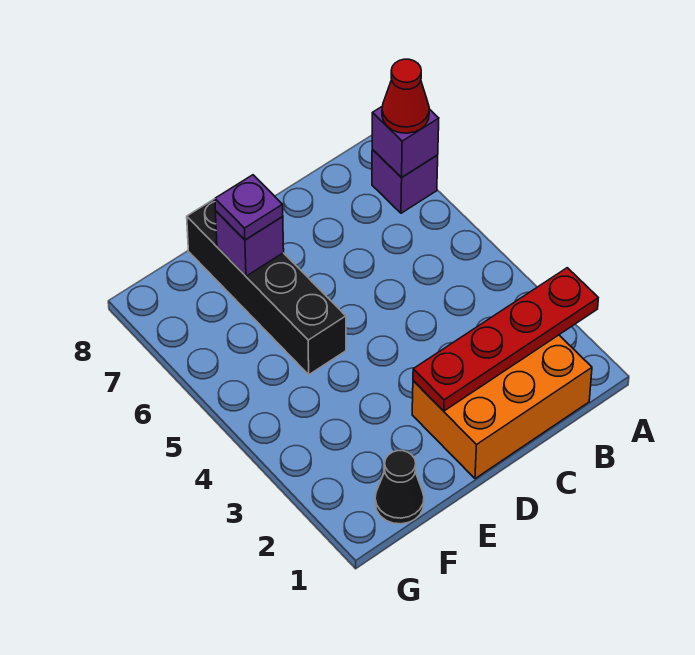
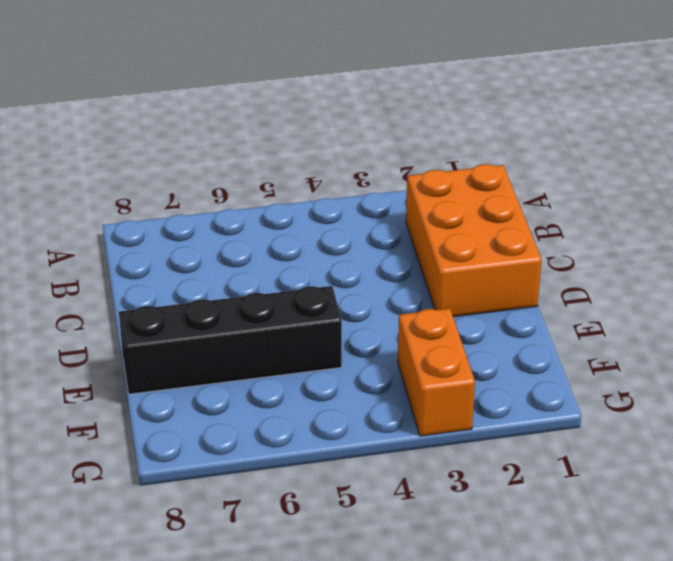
orange brick F3:G3 level 1 -> none
none -> purple brick A7 level 1
none -> black cone F1 level 1

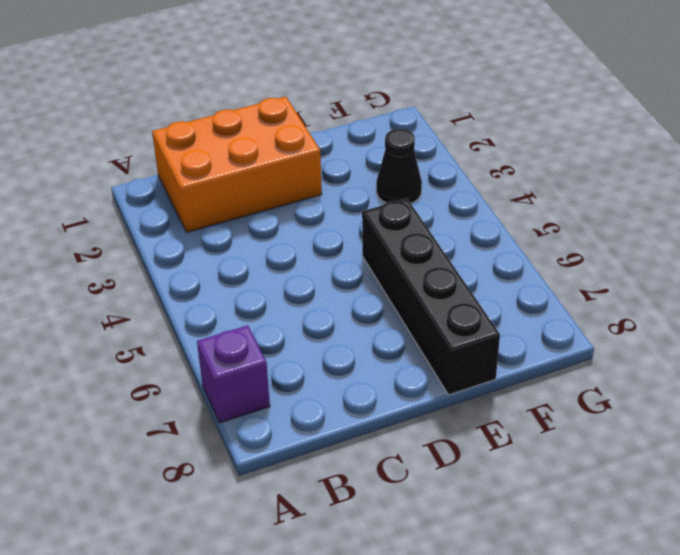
black cone F3 level 1 -> black cone F1 level 1
none -> red plate A2:D2 level 2
none -> purple brick A7 level 2

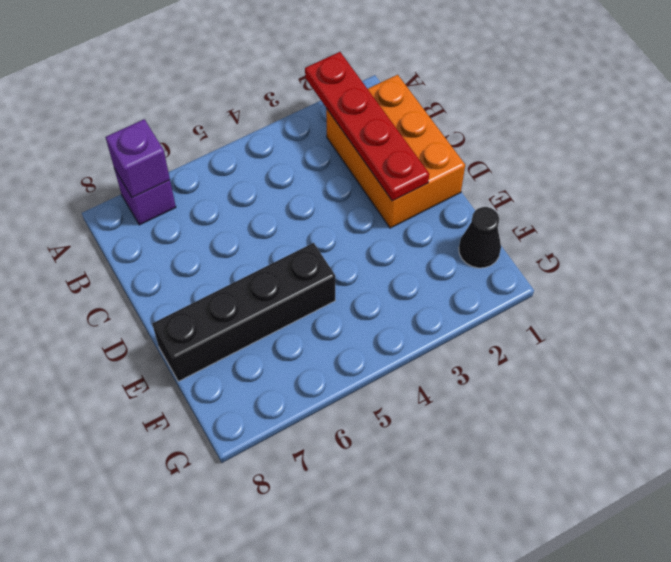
none -> purple brick E7 level 2
none -> red cone A7 level 3

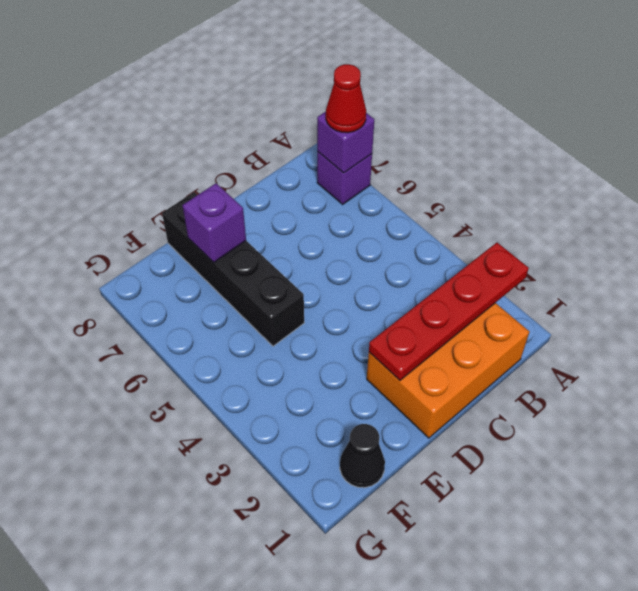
none -> purple plate E7 level 3

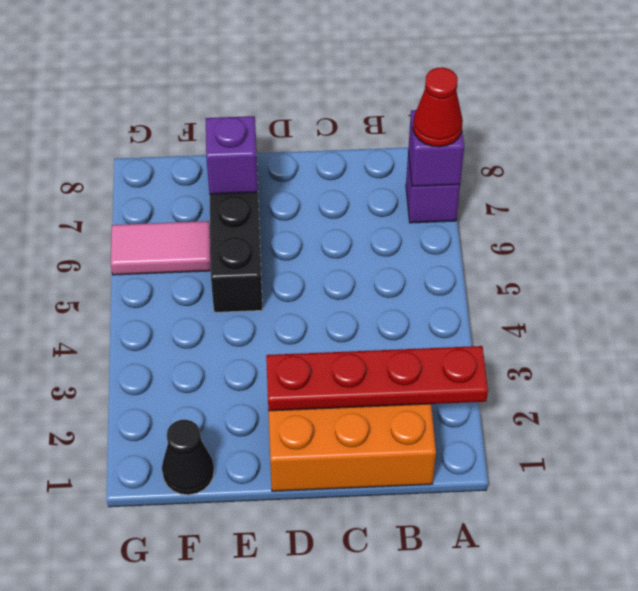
pink tile F6:G6 level 1 -> none
none -> purple plate E7 level 3

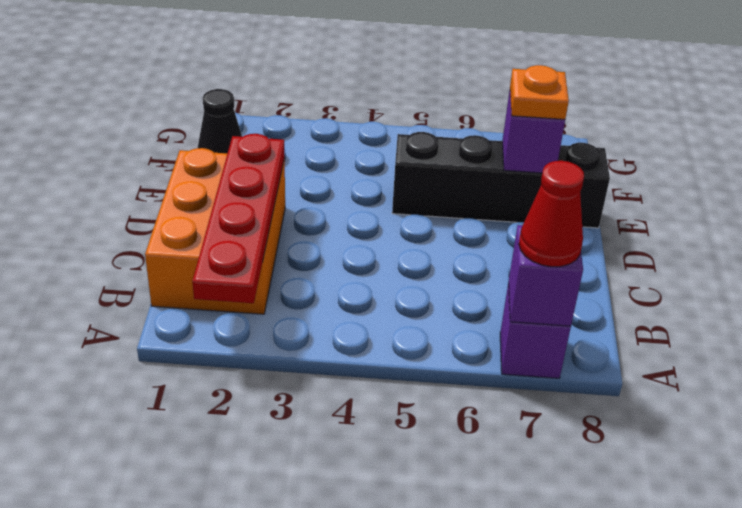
orange plate E7 level 3 -> purple plate E7 level 3

